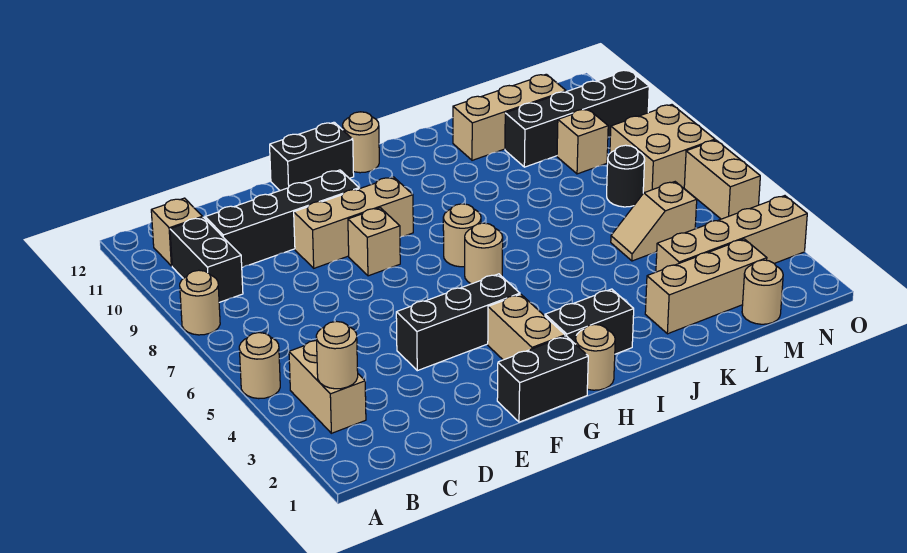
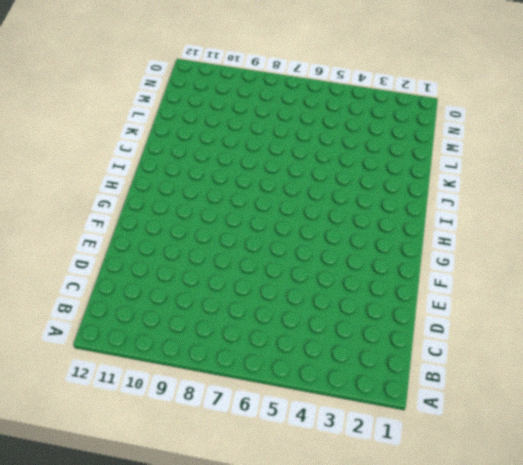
none -> tan round brick A5 level 1
none -> tan round brick A8 level 1
none -> tan brick B3:B4 level 1

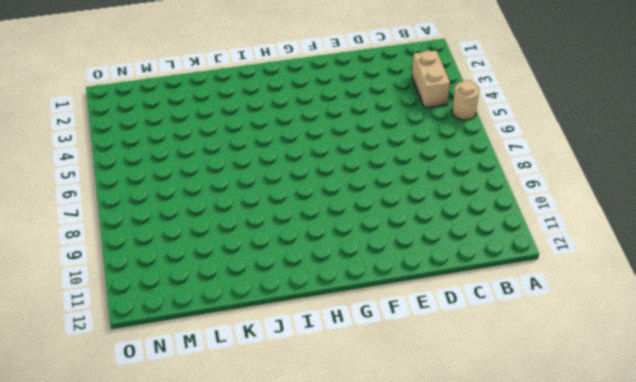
none -> tan round brick A8 level 1
none -> black brick B9:B10 level 1
none -> tan brick B11 level 1

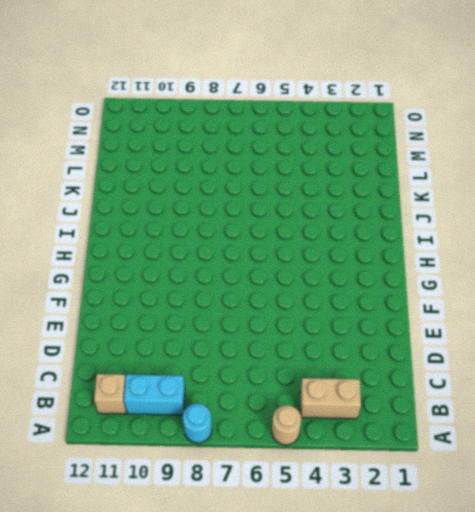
cyan round brick A8 level 1 -> tan round brick A8 level 1
cyan brick B9:B10 level 1 -> black brick B9:B10 level 1
none -> black brick C10:F10 level 1
none -> black brick E4:G4 level 1
none -> tan brick E9:G9 level 1

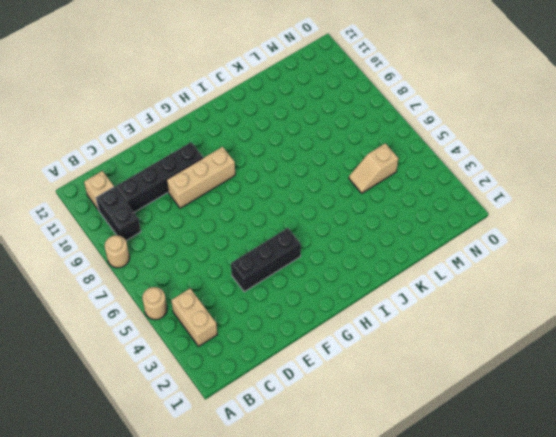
none -> black brick F1:G1 level 1
none -> tan brick F8 level 1
none -> black brick F12:G12 level 1

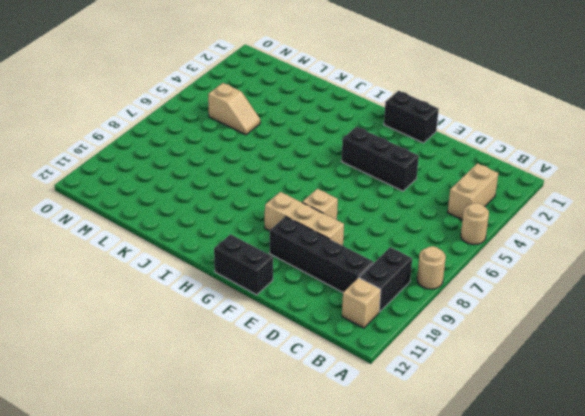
none -> tan brick G2:G3 level 1
none -> tan round brick H1 level 1
none -> black brick H2:I2 level 1

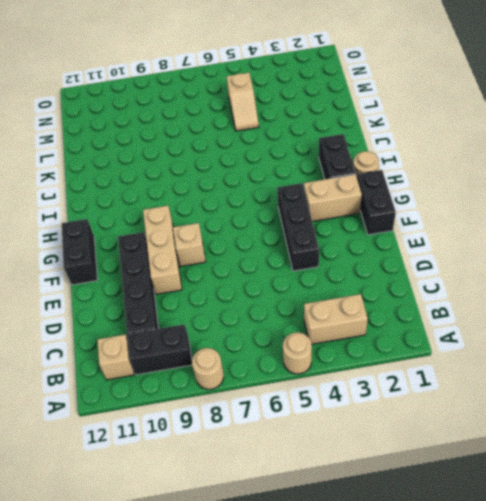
none -> tan round brick H6 level 1
none -> tan round brick H7 level 1
none -> tan round brick H12 level 1

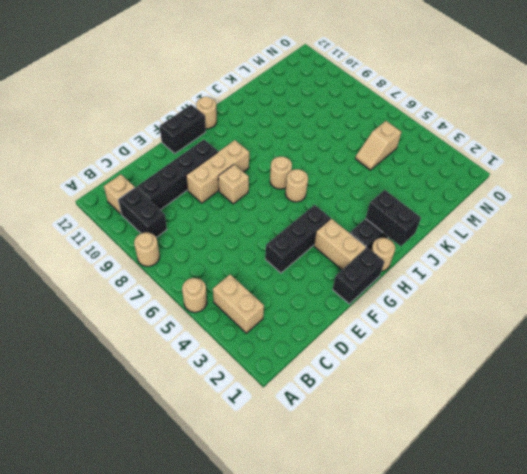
black brick I1:I2 level 2 -> none
none -> tan brick K2:M2 level 1
none -> tan brick K11:M11 level 1
none -> tan brick L3:O3 level 1

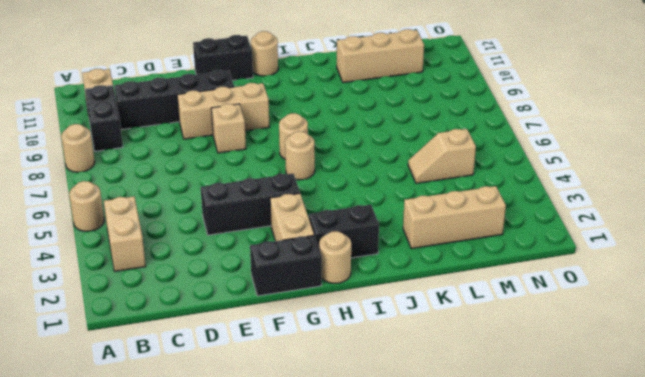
none -> tan brick L3:O3 level 1
none -> black brick L10:O10 level 1
none -> tan round brick M1 level 1

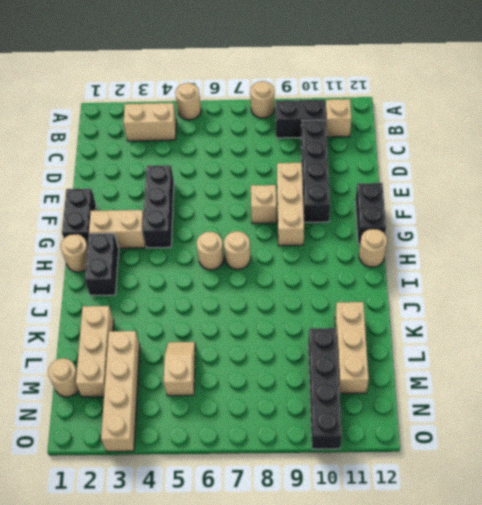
none -> black round brick M7 level 1
none -> tan brick M9 level 1
none -> tan brick N7:O8 level 1

